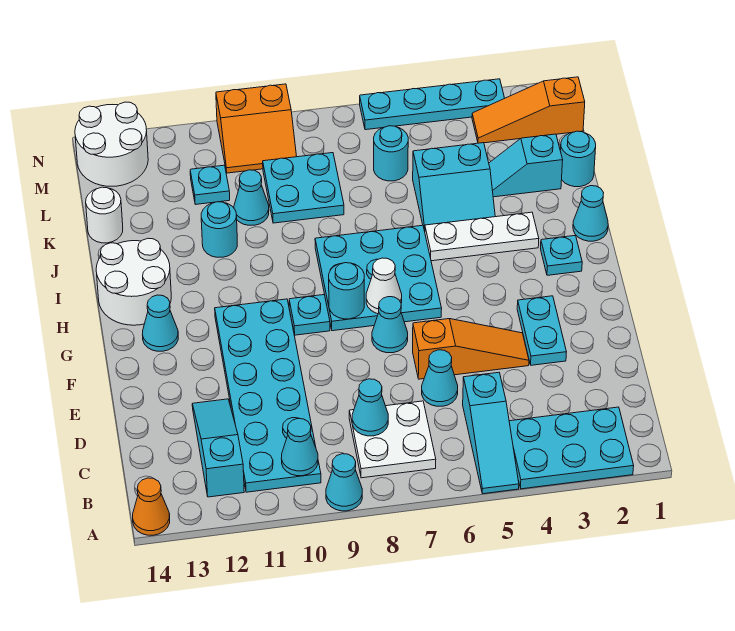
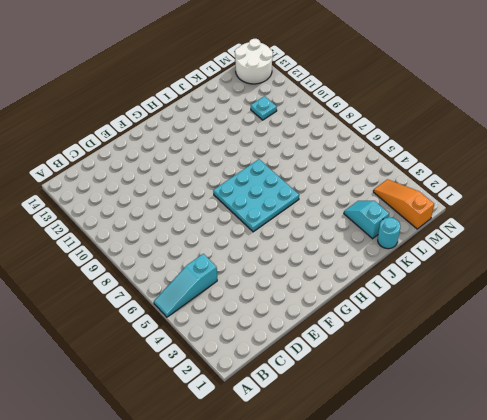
none -> cyan plate A2:B4 level 1
none -> cyan cone A9 level 1
none -> orange cone A14 level 1
none -> white plate B7:C8 level 1

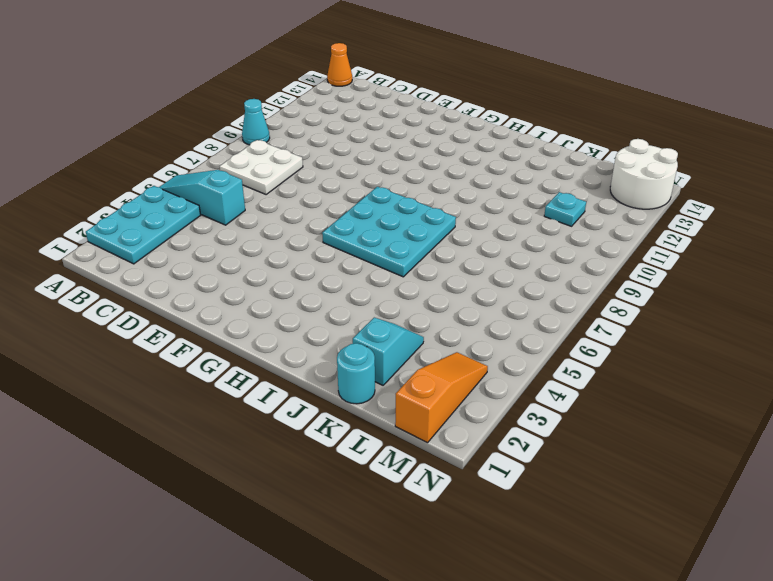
none -> cyan plate B10:G11 level 1
none -> cyan slope B12:D12 level 1 top B
none -> cyan cone D6 level 1
none -> cyan plate E3:F3 level 1

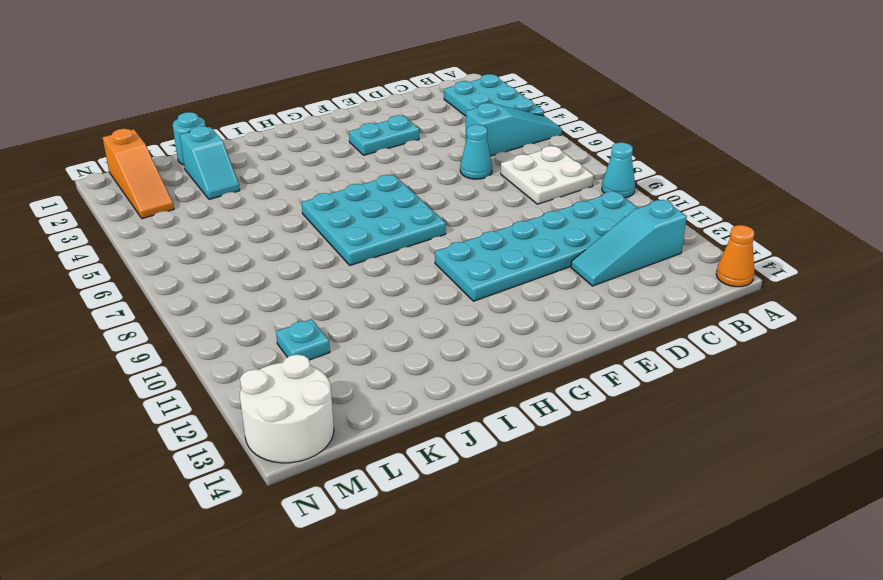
none -> orange slope E4:E6 level 1 top 6
none -> cyan cone F7 level 1
none -> cyan plate G9 level 1
none -> cyan cone G13 level 1

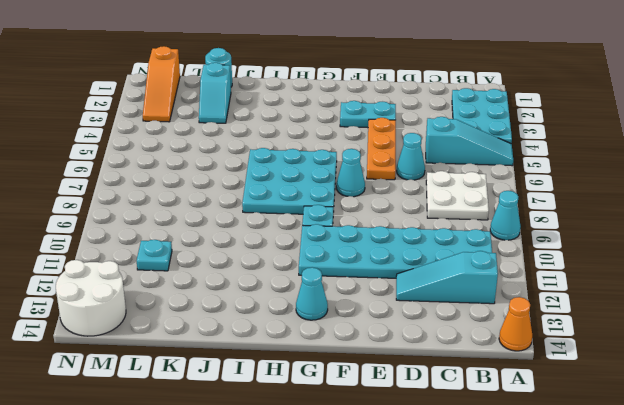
orange plate E4:E6 level 1 -> orange slope E4:E6 level 1 top 6
none -> cyan plate H2 level 1
none -> white round brick H13:I14 level 1
none -> cyan cone I1 level 1
none -> white plate I3:I5 level 1

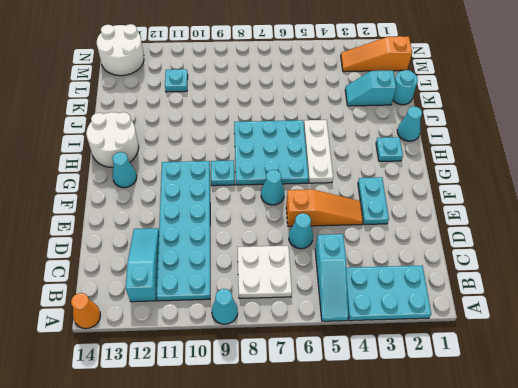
white plate G5:I5 level 1 -> white plate I3:I5 level 1
none -> cyan slope J4:K5 level 1 top K
none -> cyan round brick J11 level 1
none -> cyan plate K8:L9 level 1
none -> cyan cone K10 level 1

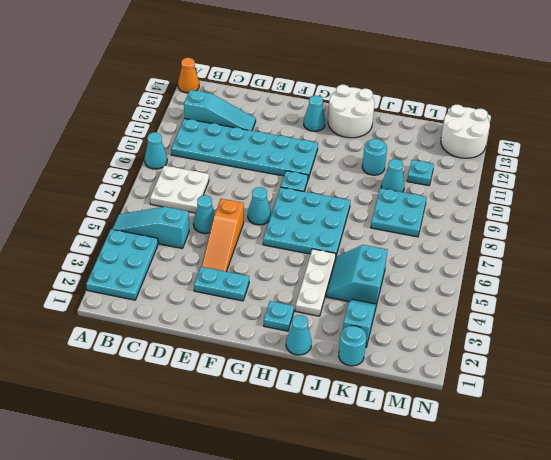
none -> white round brick K14 level 1
none -> cyan round brick L6 level 1
none -> orange slope M1:M3 level 1 top 1
none -> orange slope M9:N10 level 1 top N

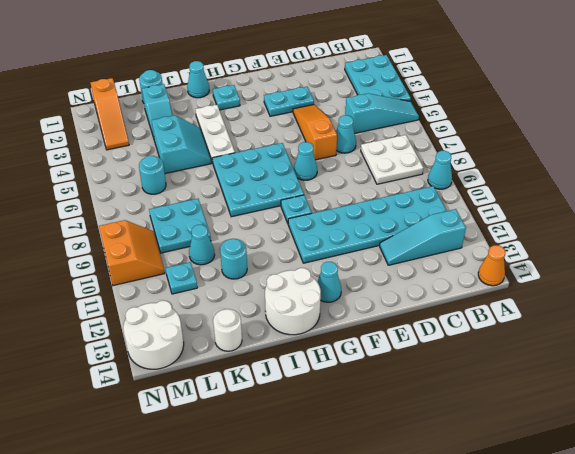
none -> cyan plate N3:N6 level 1
none -> cyan cone B10 level 2
none -> cyan cone C8 level 2
none -> white cone G7 level 2

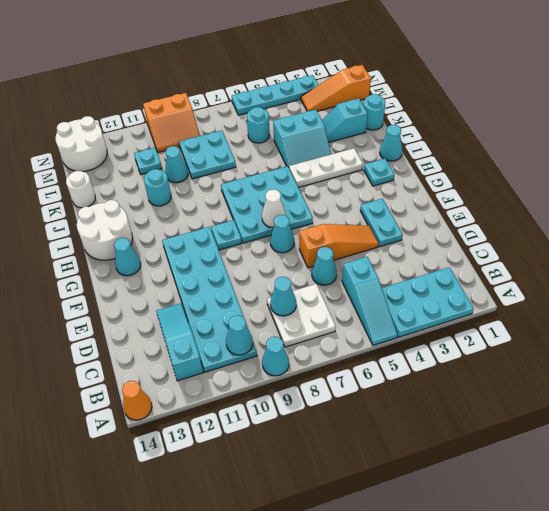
none -> cyan round brick G8 level 2

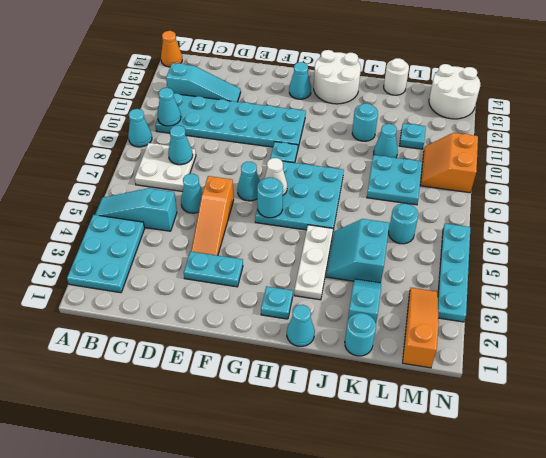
cyan round brick G6 level 2 -> cyan round brick G8 level 2

